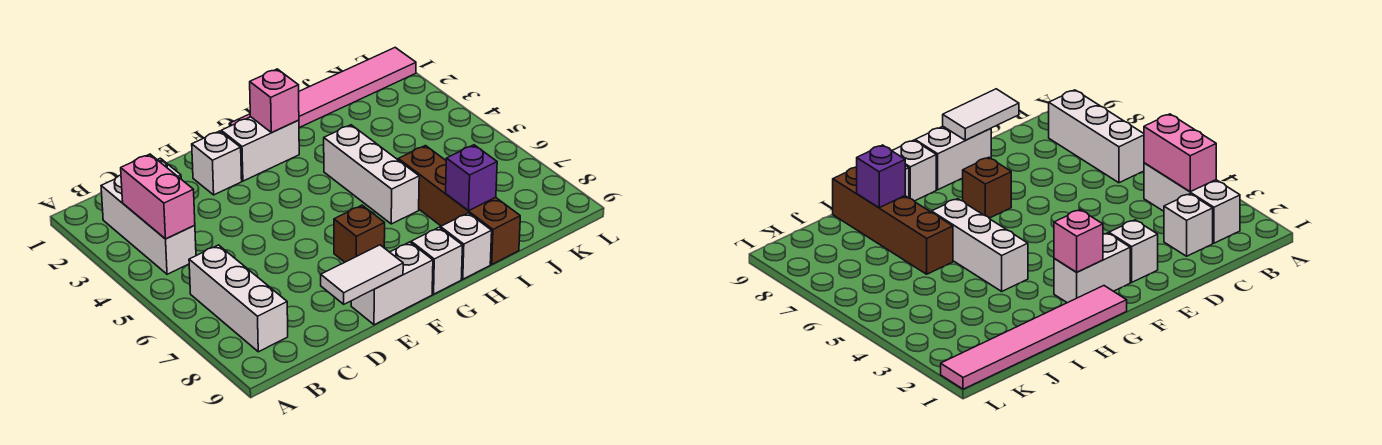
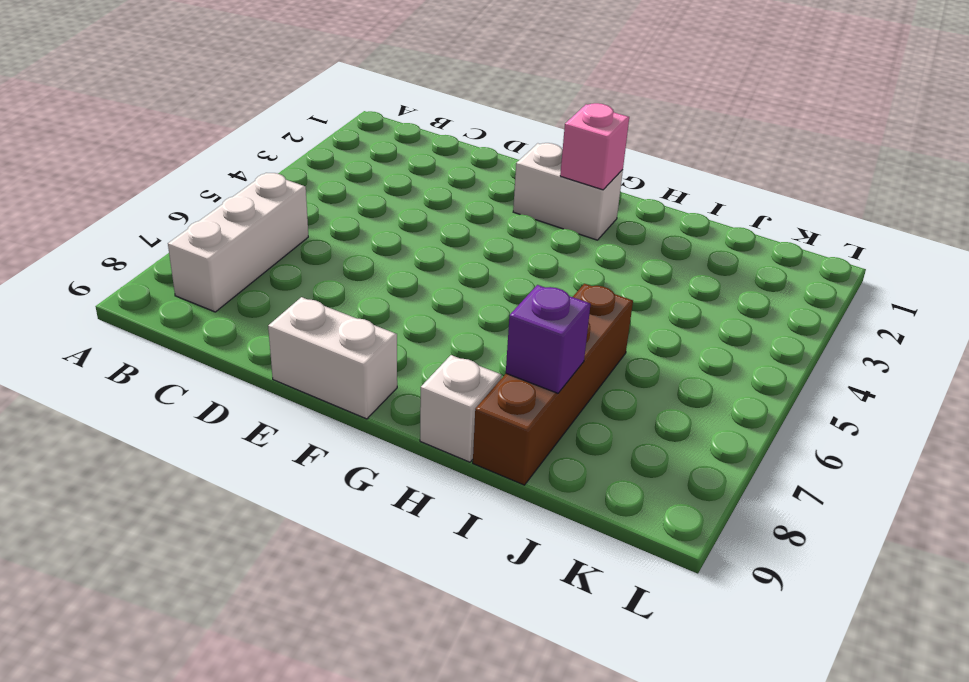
none -> white brick B2:B4 level 1
none -> white brick C2 level 1
none -> white brick E2 level 1

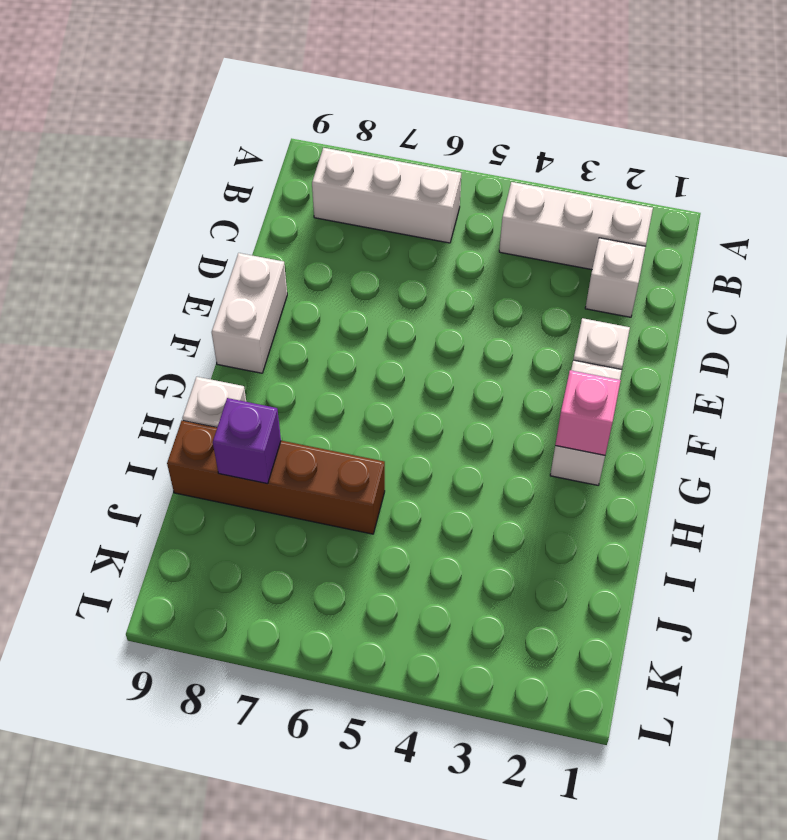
none -> brown brick F7 level 1
none -> pink tile G1:L1 level 1
none -> white brick G9 level 1

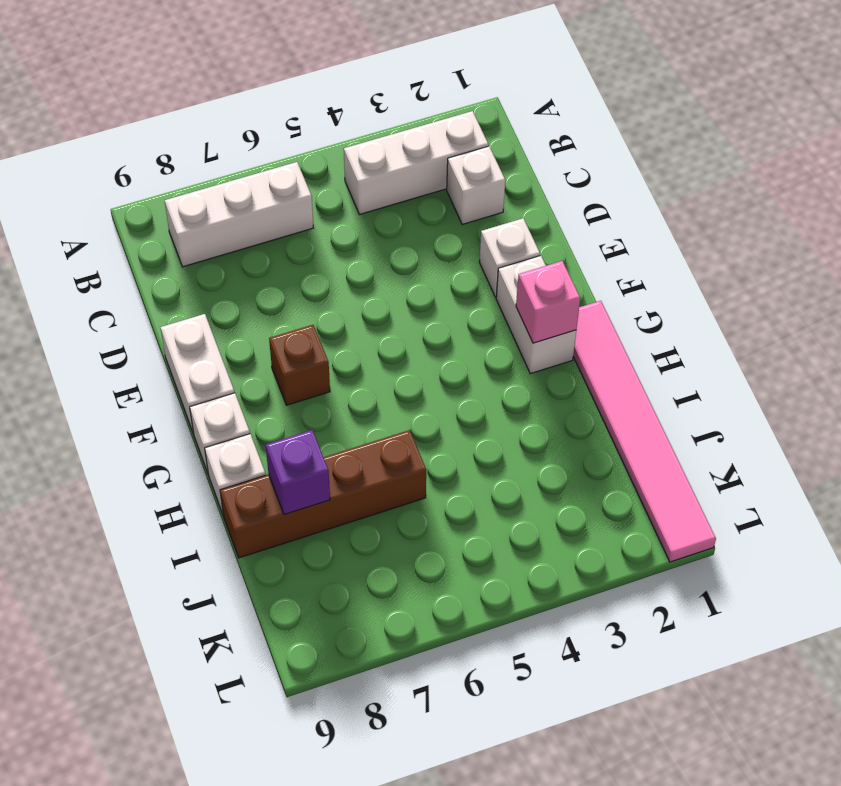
none -> white brick H4:H6 level 1
none -> pink brick B3:B4 level 2
none -> white tile D9:E9 level 2

